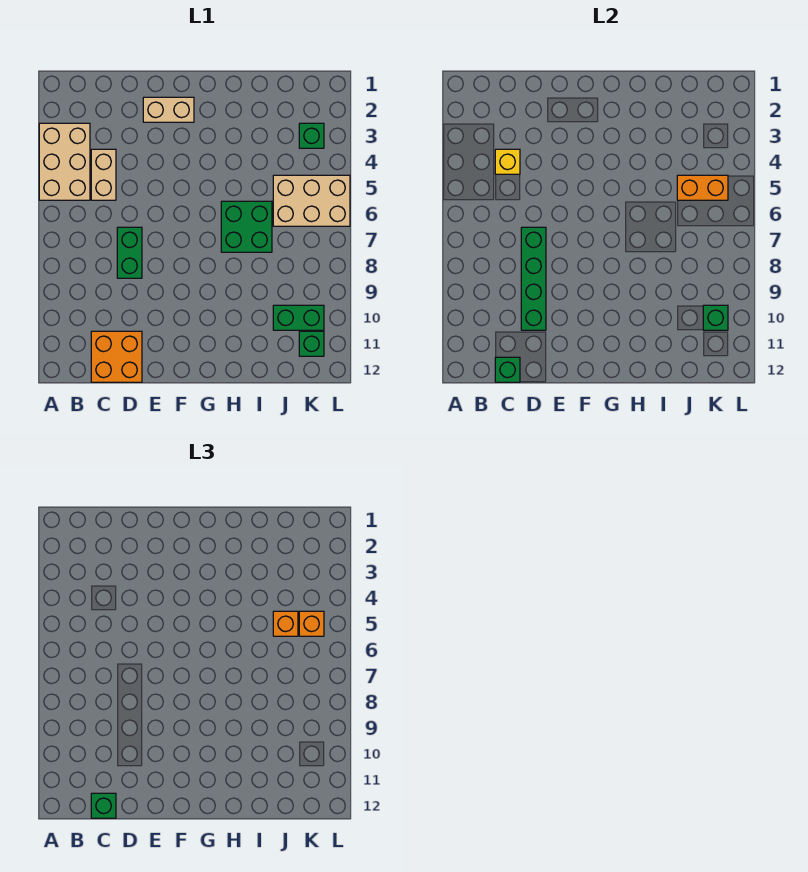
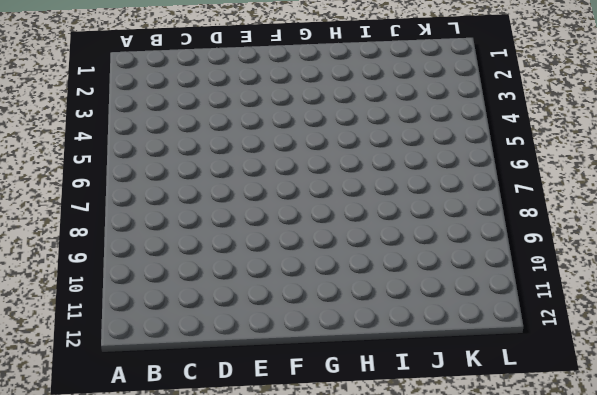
none -> tan brick A3:B5 level 1
none -> tan brick C4:C5 level 1
none -> orange brick C11:D12 level 1

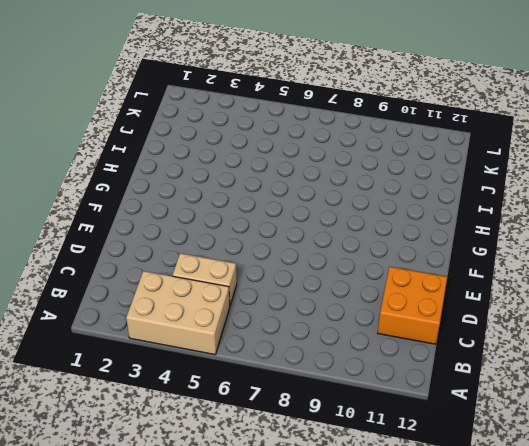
none -> green brick D7:D8 level 1
none -> tan brick E2:F2 level 1
none -> green brick H6:I7 level 1

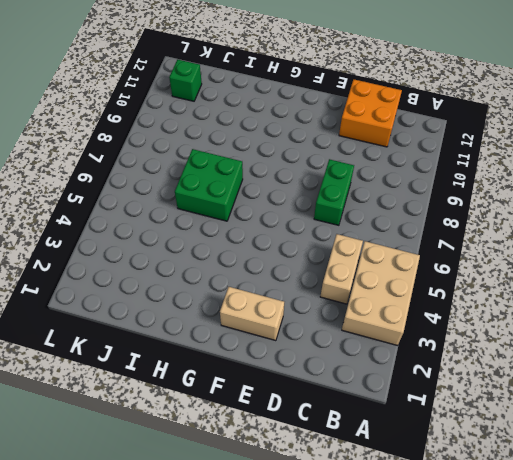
none -> tan brick J5:L6 level 1
none -> green brick J10:K10 level 1
none -> green brick K3 level 1

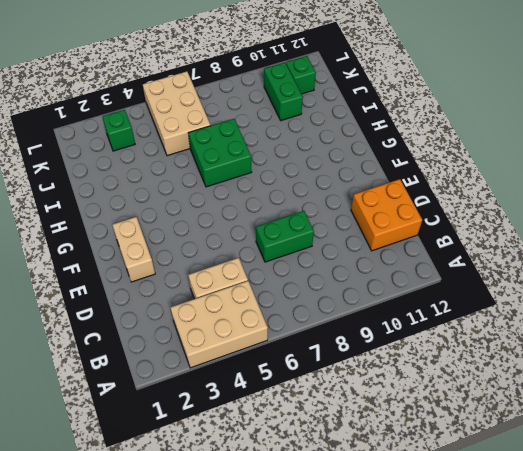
none -> yellow brick C4 level 2
none -> green brick C12 level 2
none -> green brick D7:D10 level 2

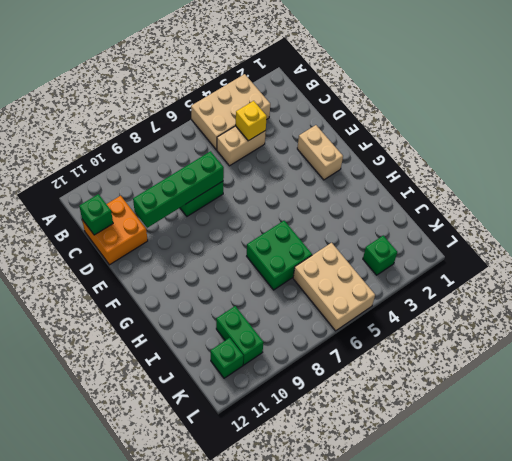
none -> orange brick J5:K5 level 2
none -> green brick K10 level 2
none -> green brick C12 level 3

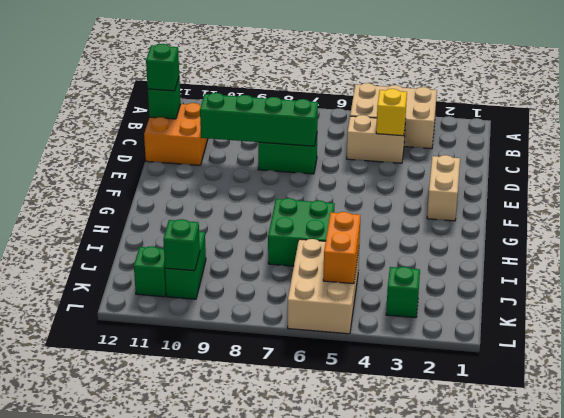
none -> orange brick J5 level 3
none -> orange brick K5 level 3

